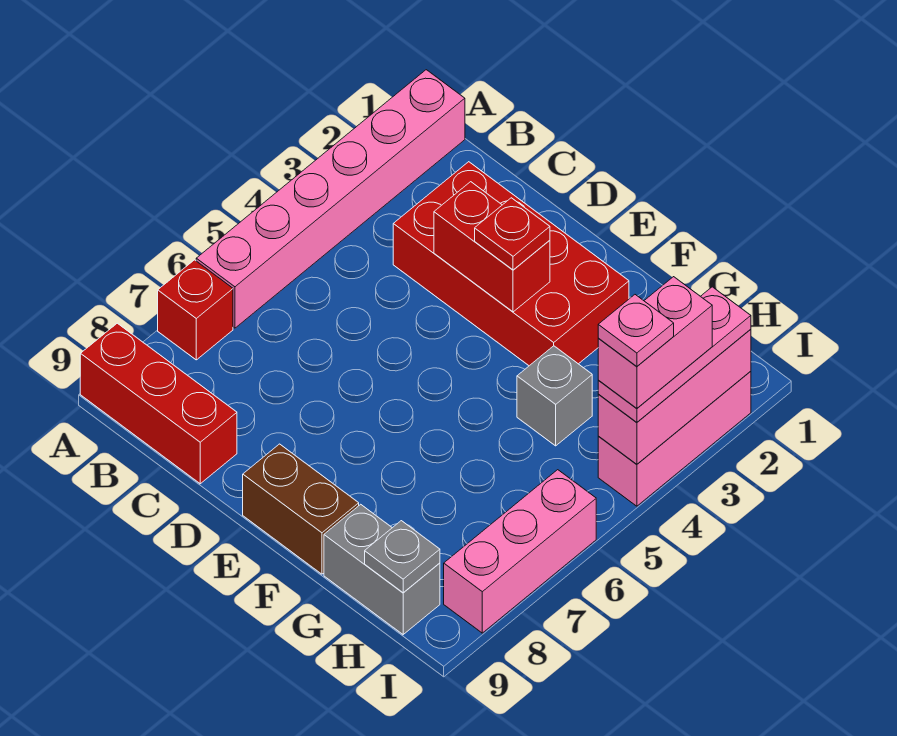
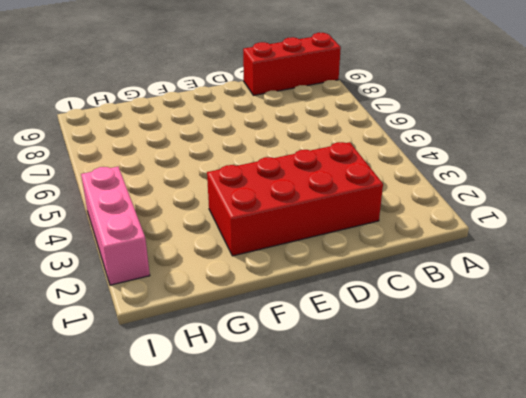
none -> pink brick A1:A6 level 1
none -> red brick A7 level 1
none -> brown brick E9:F9 level 1

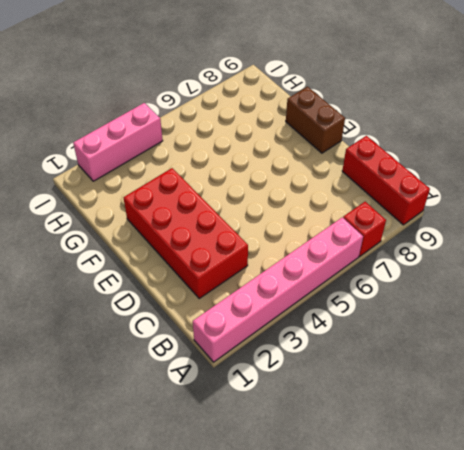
none -> grey brick G4 level 1
none -> grey brick G9:H9 level 1
none -> pink brick I6:I8 level 1

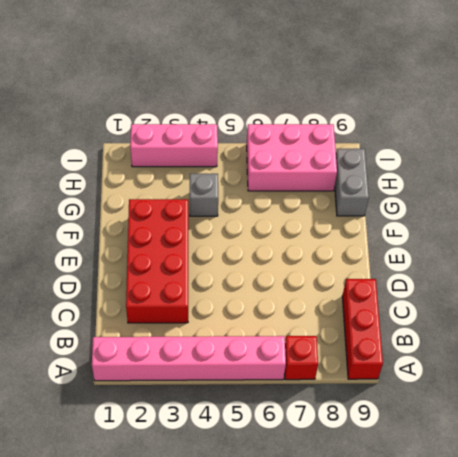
pink brick H6:I8 level 1 -> pink brick I6:I8 level 1
none -> brown brick E9:F9 level 1
none -> red brick D3:E3 level 2
none -> grey plate H9 level 2

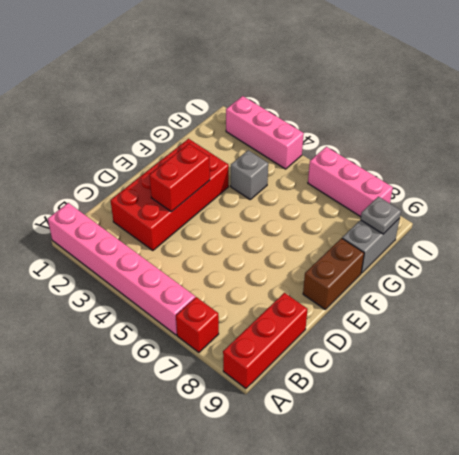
none -> pink brick I2:I4 level 2
none -> red plate E3 level 3
none -> pink plate I2:I4 level 3

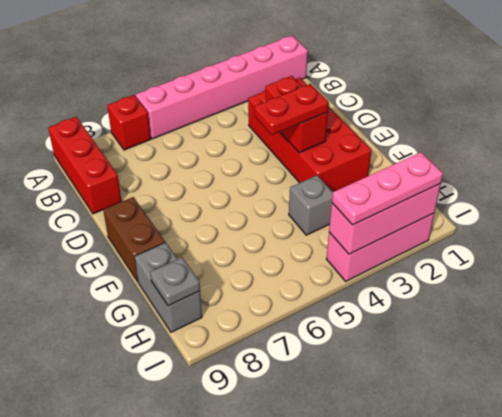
red plate E3:E4 level 3 -> red plate E3 level 3
none -> pink brick I6:I8 level 1
none -> pink brick I3:I4 level 4
none -> pink plate I4 level 5

